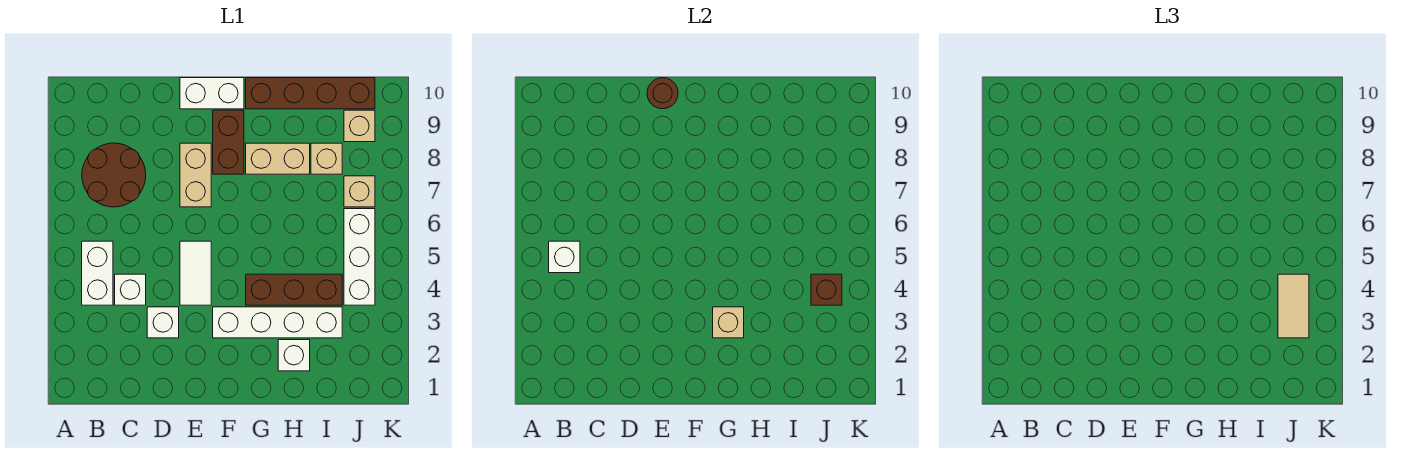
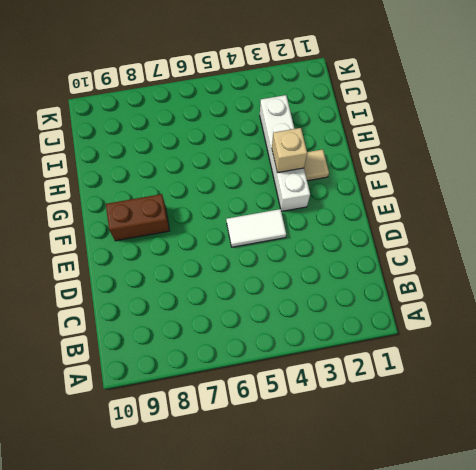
tan tile G2 level 1 -> none
none -> white brick B4:B5 level 1
none -> brown round brick B7:C8 level 1
none -> white brick C4 level 1

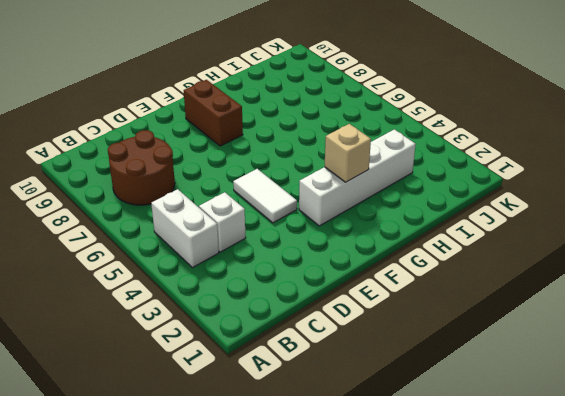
none -> white brick D3 level 1
none -> tan brick E7:E8 level 1
none -> white brick E10:F10 level 1

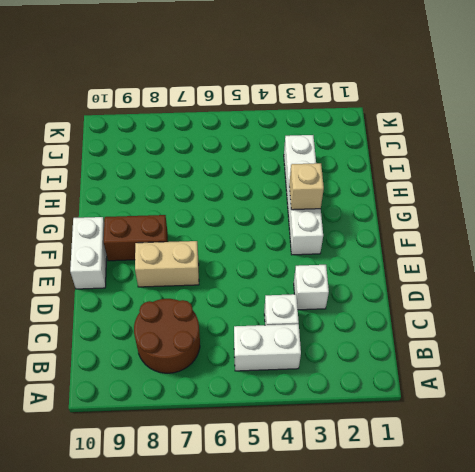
none -> white tile E4:E5 level 1
none -> brown brick G4:I4 level 1
none -> tan brick G8:H8 level 1

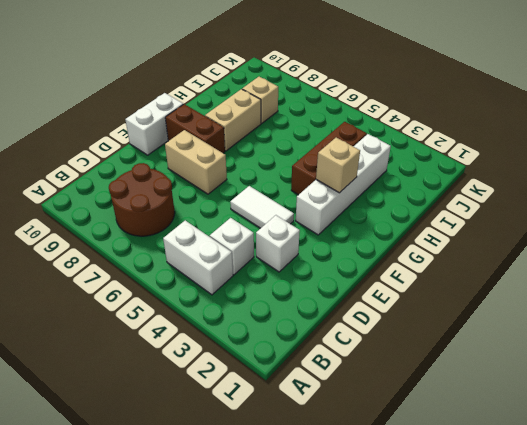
none -> brown brick G10:J10 level 1
none -> white brick H2 level 1
none -> white brick J4:J6 level 1

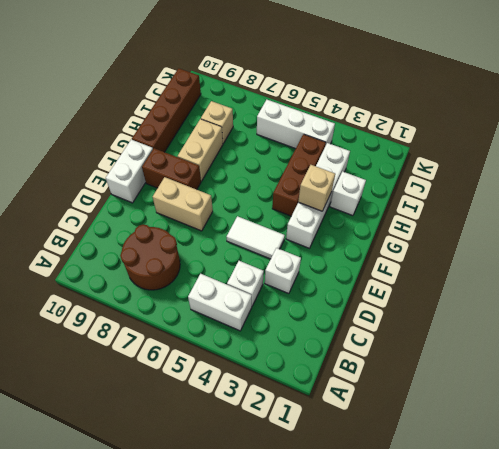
none -> tan brick J7 level 1
none -> tan brick J9 level 1
none -> white brick B5 level 2

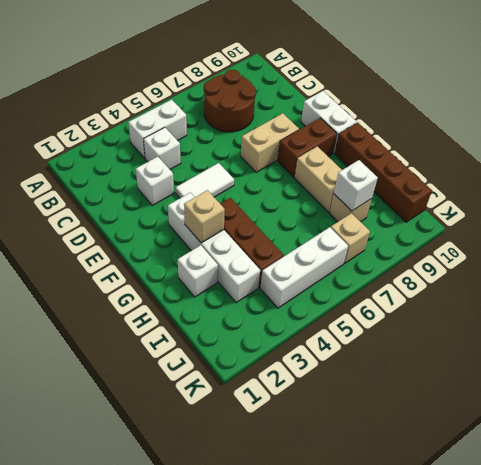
white brick I8 level 2 -> white brick B5 level 2
none -> tan brick J9 level 1
none -> brown round brick E10 level 2
none -> brown brick J4 level 2

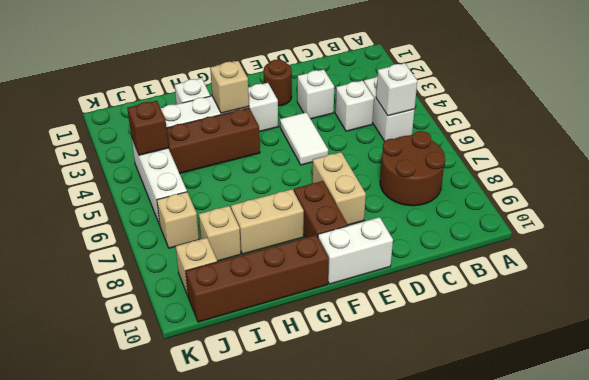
brown round brick E2 level 1 -> brown round brick E10 level 2
none -> tan tile J3:J4 level 3

